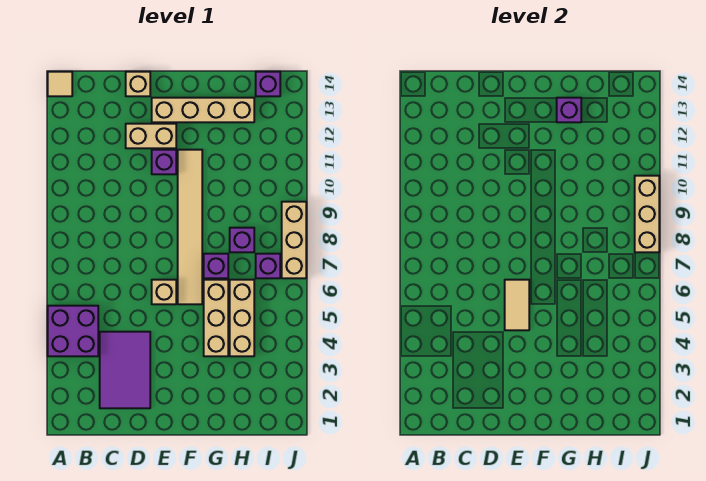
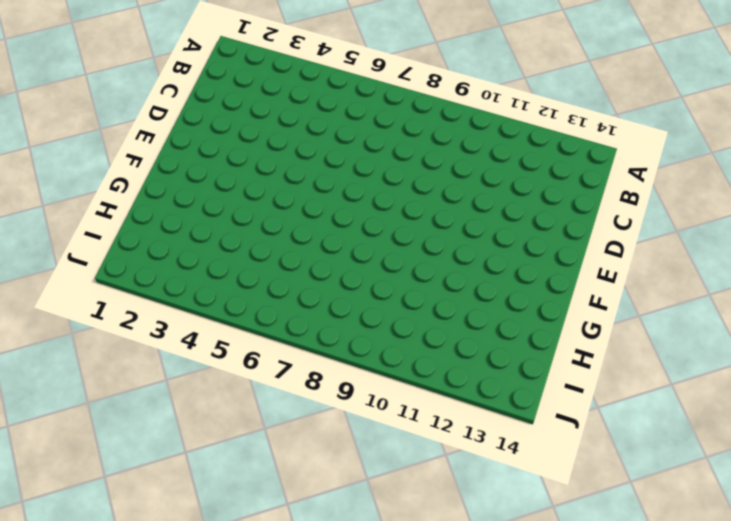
none -> purple brick A4:B5 level 1
none -> tan tile A14 level 1
none -> purple tile C2:D4 level 1

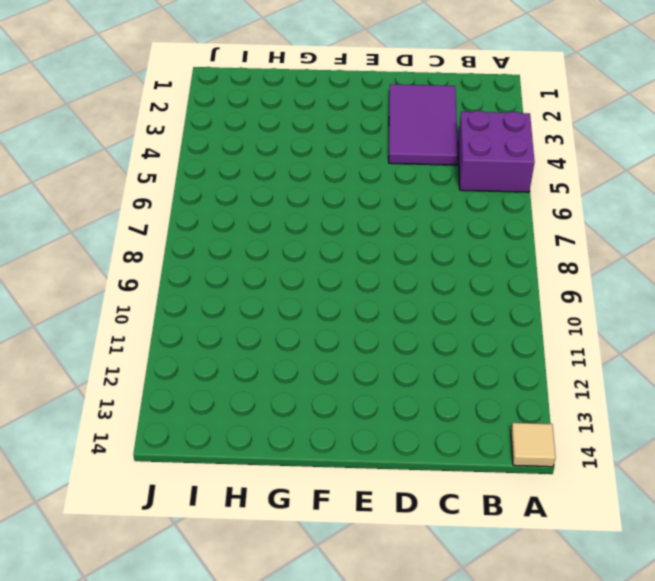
none -> tan brick D12:E12 level 1
none -> tan brick D14 level 1
none -> tan brick E6 level 1

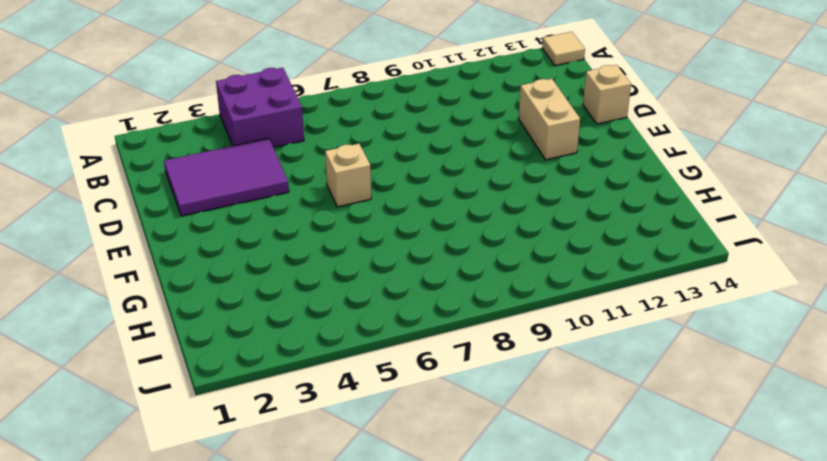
none -> purple brick E11 level 1
none -> tan brick E13:H13 level 1
none -> tan tile F6:F11 level 1

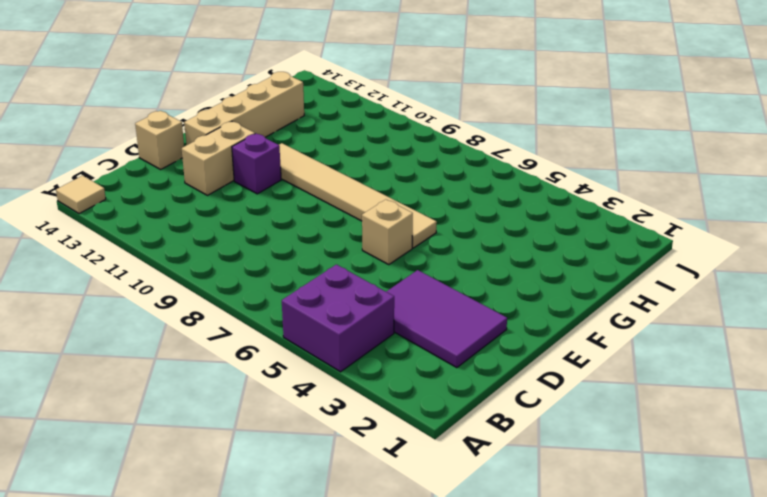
none -> tan brick G4:G6 level 1
none -> purple brick G7 level 1
none -> tan brick H4:H6 level 1

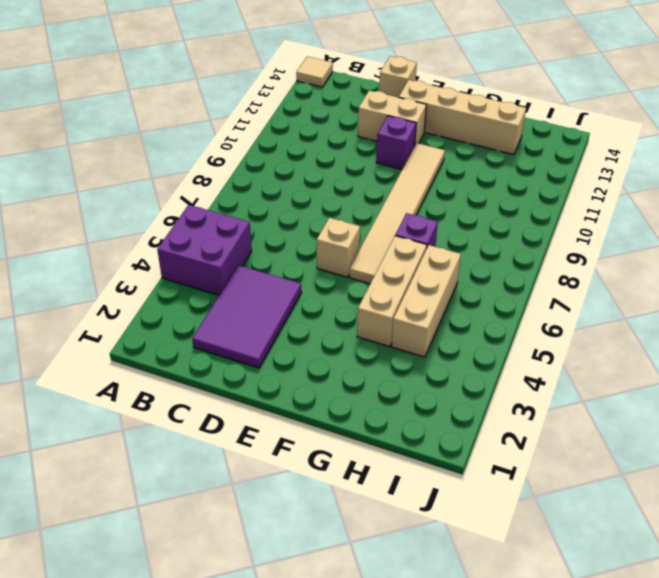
none -> purple brick H8 level 1
none -> purple brick I7 level 1
none -> purple brick I14 level 1

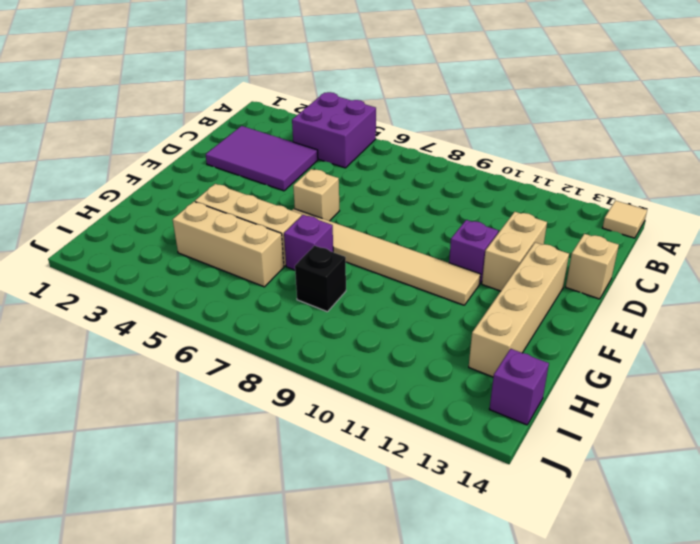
black brick H8 level 1 -> purple brick H8 level 1
none -> purple brick I7 level 1
none -> tan brick J7:J9 level 1
none -> tan tile E5:E6 level 2

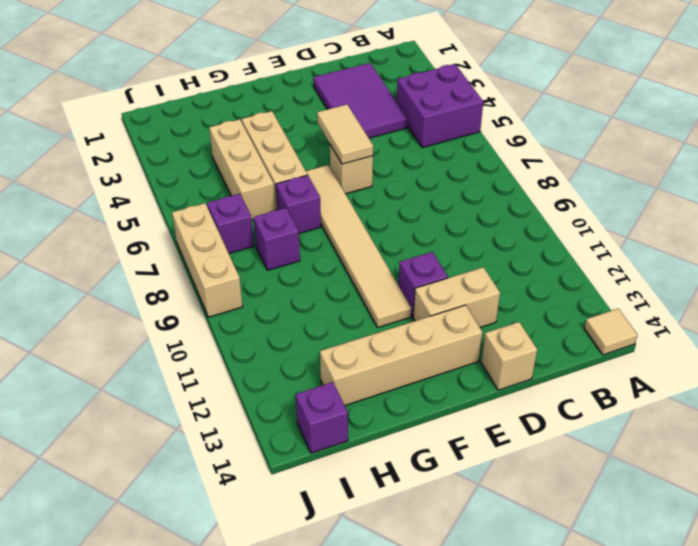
none -> purple brick G13 level 2
none -> tan brick J8:J10 level 2

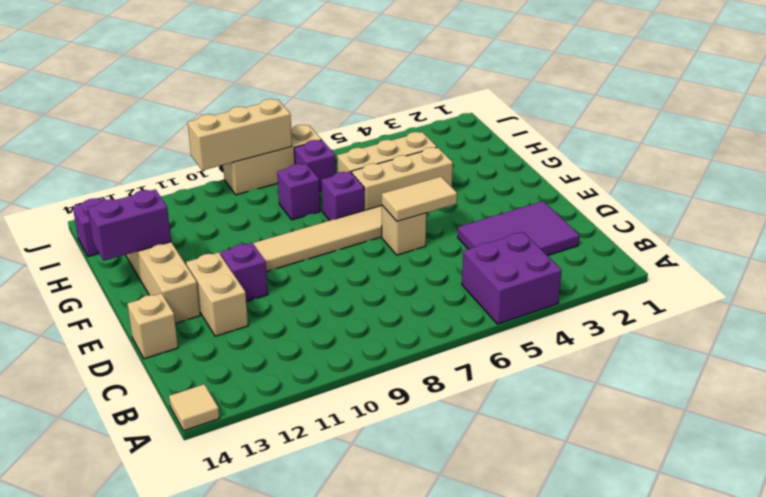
purple brick G13:G14 level 2 -> purple brick G13 level 2

